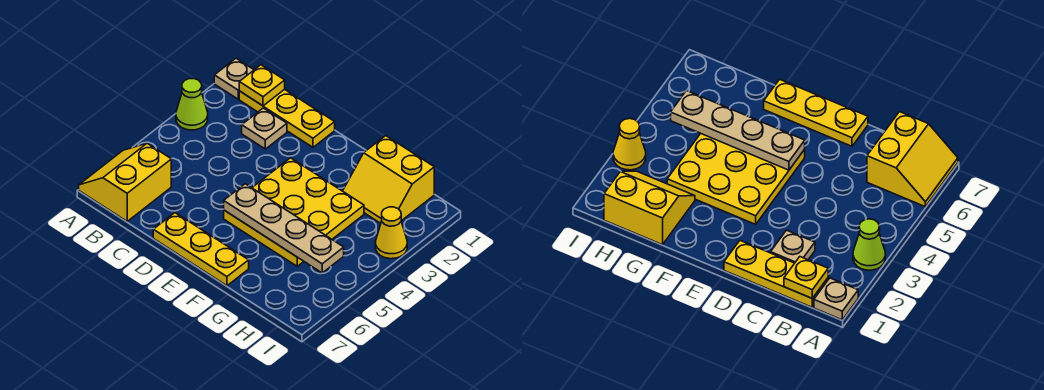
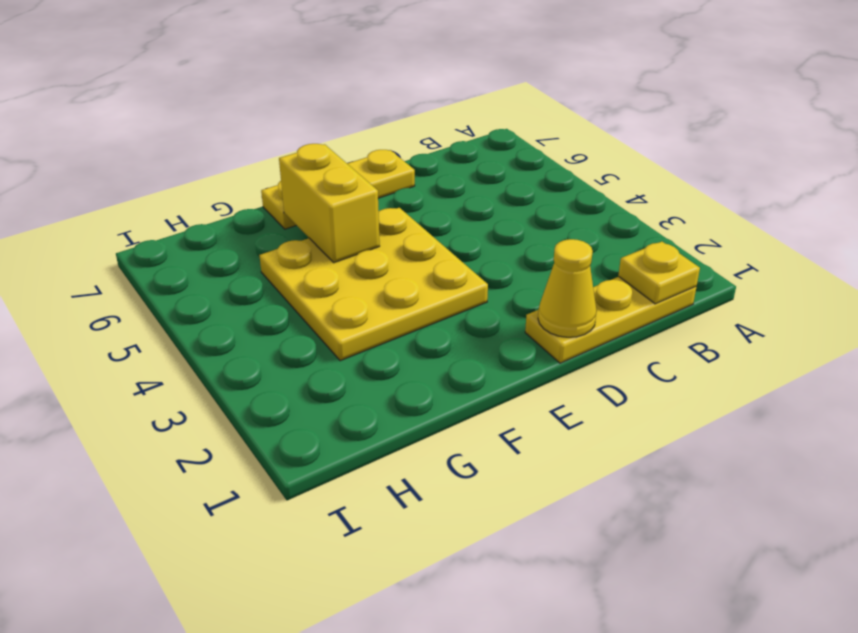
yellow cone D1 level 2 -> yellow cone I3 level 1
yellow brick F5:F6 level 2 -> tan plate E5:H5 level 2
none -> tan plate A1 level 1
none -> lime cone A3 level 1

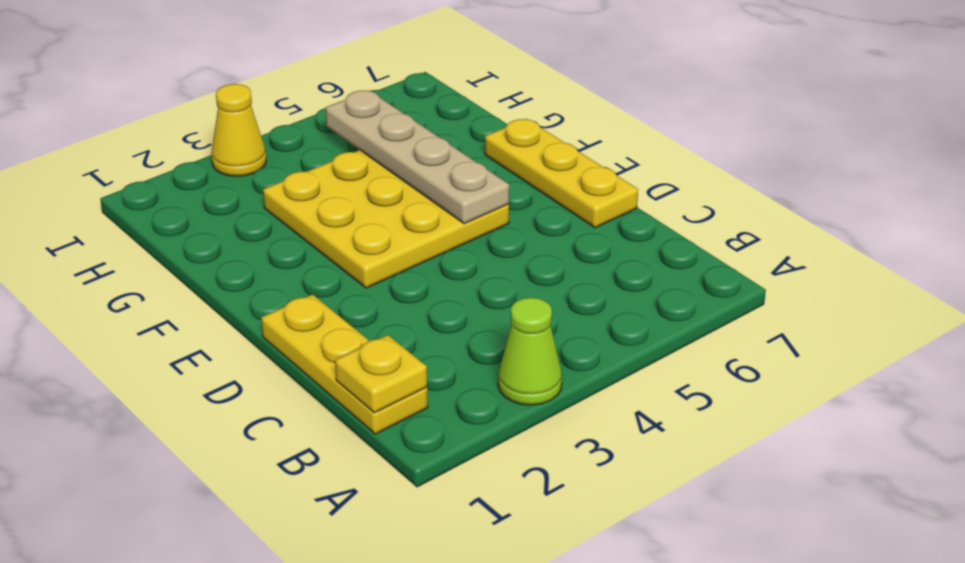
none -> tan plate A1 level 1
none -> yellow slope A6:B7 level 1 top B

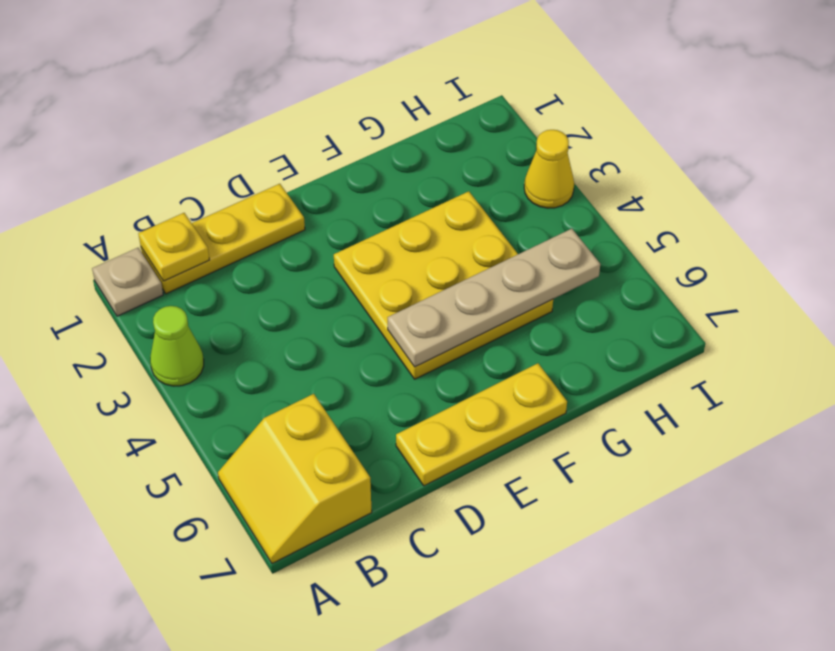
none -> tan plate C2 level 1
none -> yellow slope G1:H2 level 1 top 1

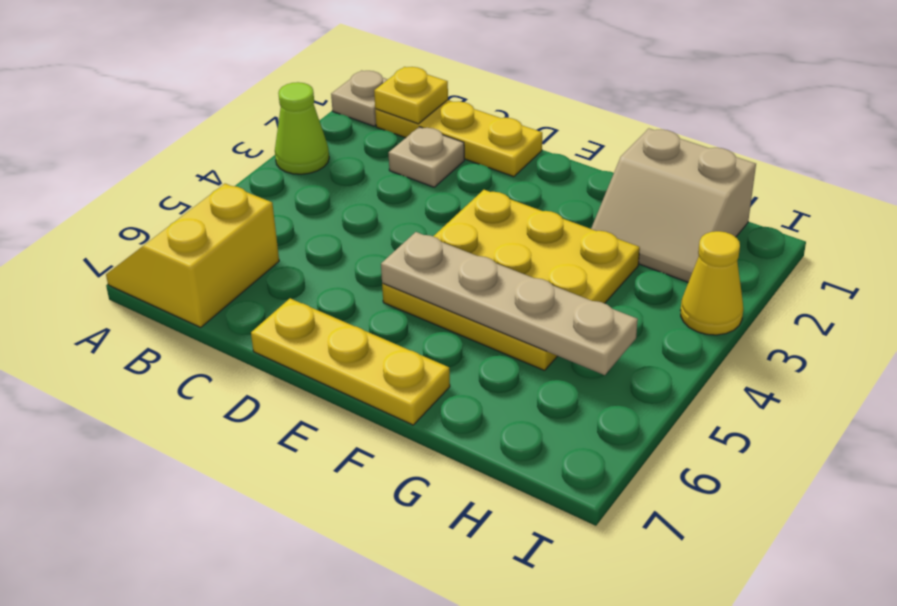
tan slope G1:H2 level 1 top 1 -> yellow slope G1:H2 level 1 top 1

